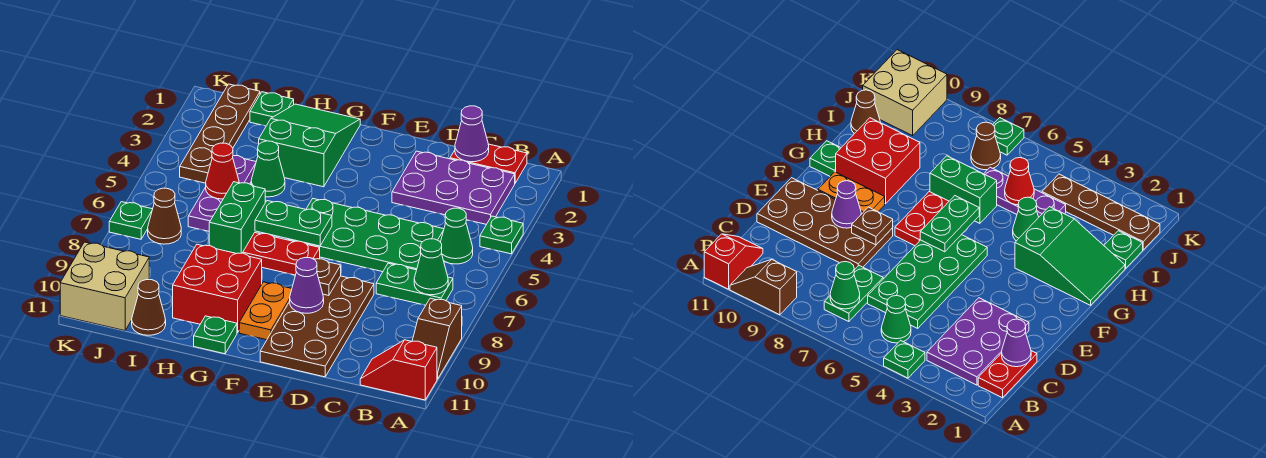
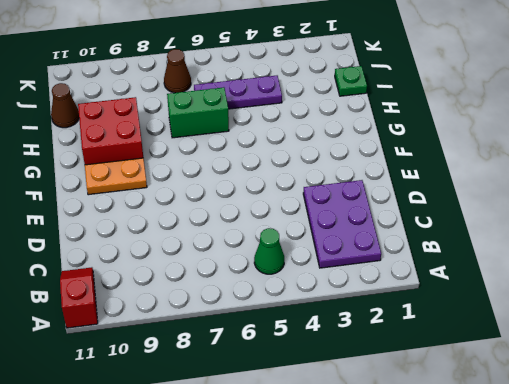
none -> green plate A4 level 1
none -> brown slope A9:A10 level 1 top 9
none -> red plate B1:C1 level 1

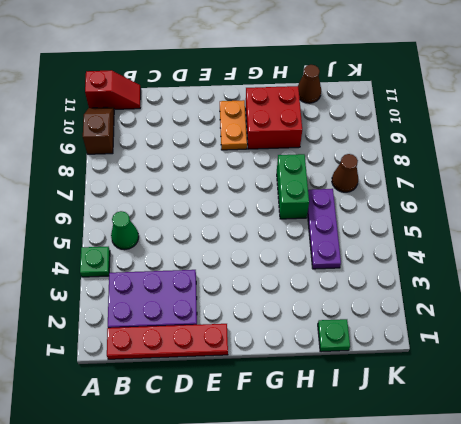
red plate B1:E1 level 1 -> red plate B1:C1 level 1
none -> green plate B7:C7 level 1
none -> green plate C5:F6 level 1
none -> brown plate D8:E11 level 1

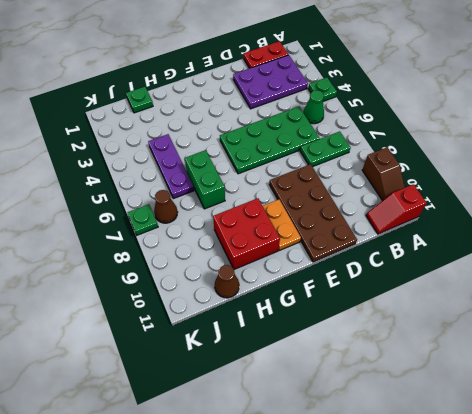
none -> red plate F7:G7 level 1
none -> green slope G1:H3 level 1 top 3
none -> green plate G11 level 1

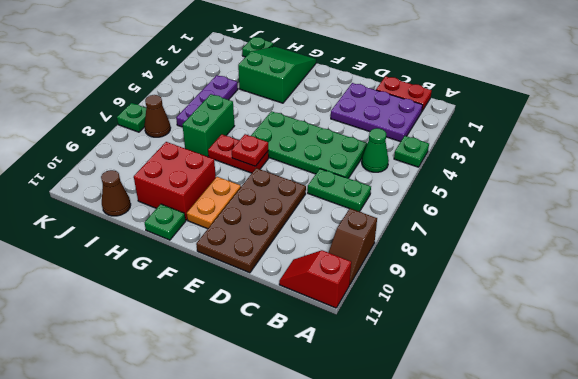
red plate F7 level 2 -> none
none -> green cone H4 level 1
none -> brown plate J1:J4 level 1
none -> tan brick J10:K11 level 1

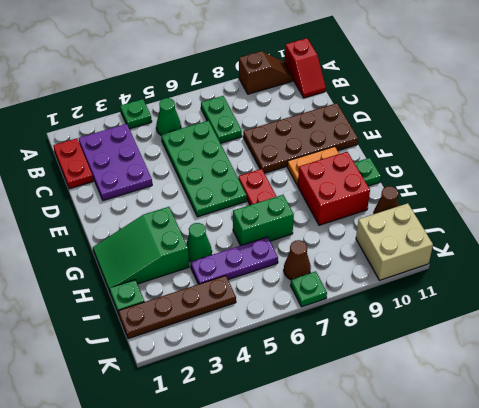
none -> green cone B7 level 2
none -> purple cone C1 level 2
none -> brown plate E8 level 2

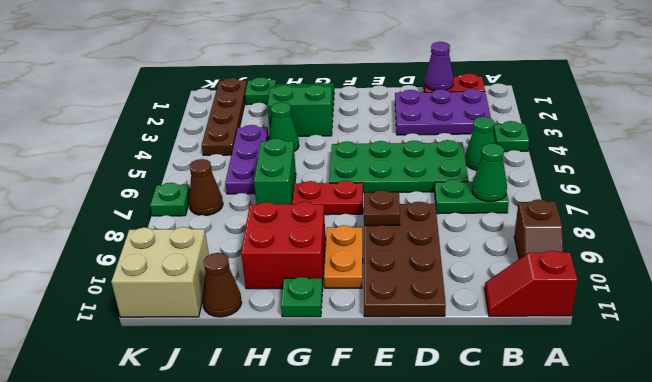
none -> purple cone E9 level 2
none -> green plate F6:G6 level 2
none -> red cone I5 level 2

